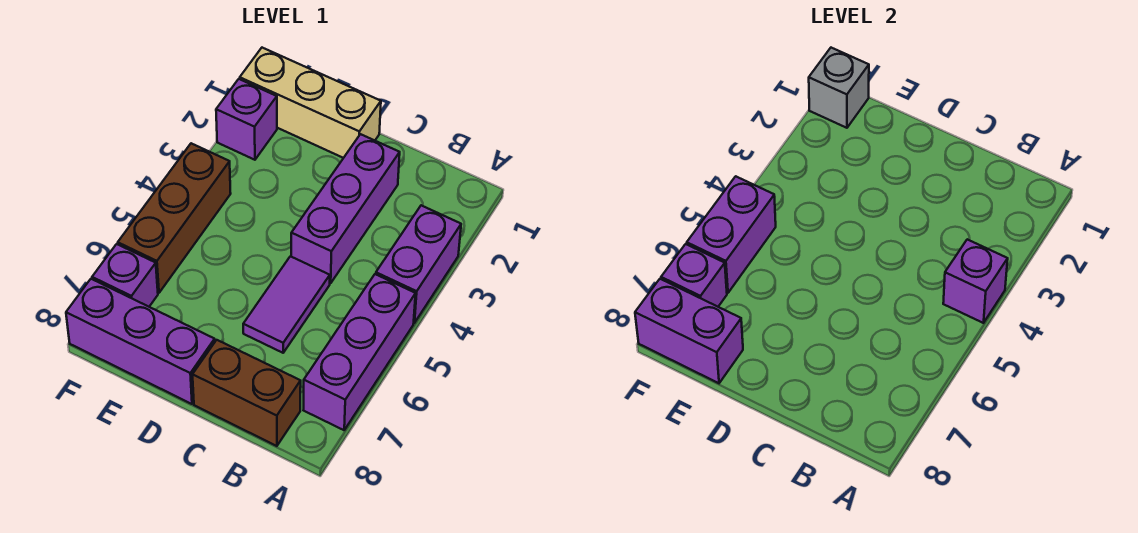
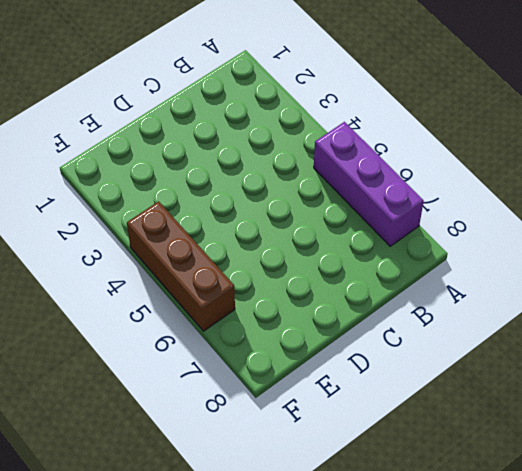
none -> purple brick A3:A4 level 1
none -> brown brick B8:C8 level 1
none -> purple brick C2:C4 level 1

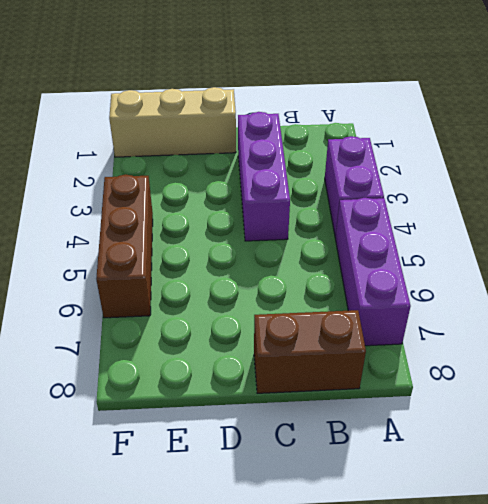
none -> purple tile C5:C6 level 1
none -> purple brick D8:F8 level 1
none -> purple brick F2 level 1

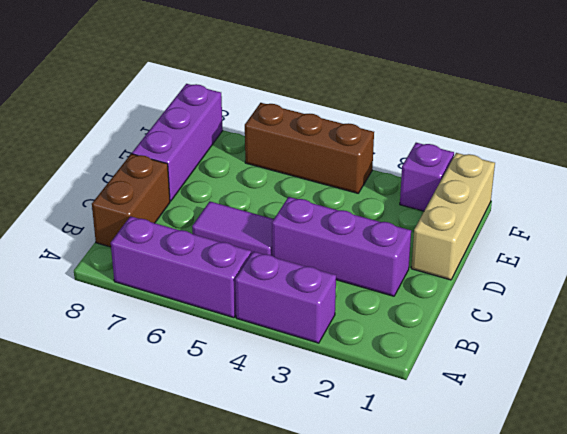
none -> purple brick F7 level 1
none -> purple brick A4 level 2
none -> purple brick E8:F8 level 2

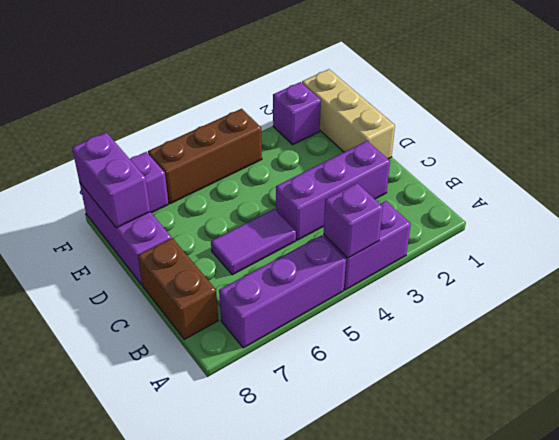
none -> grey brick F1 level 2
none -> purple brick F5:F6 level 2
none -> purple brick F7 level 2

